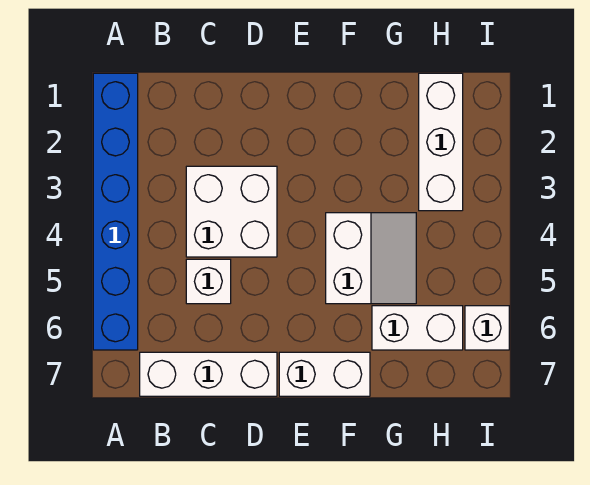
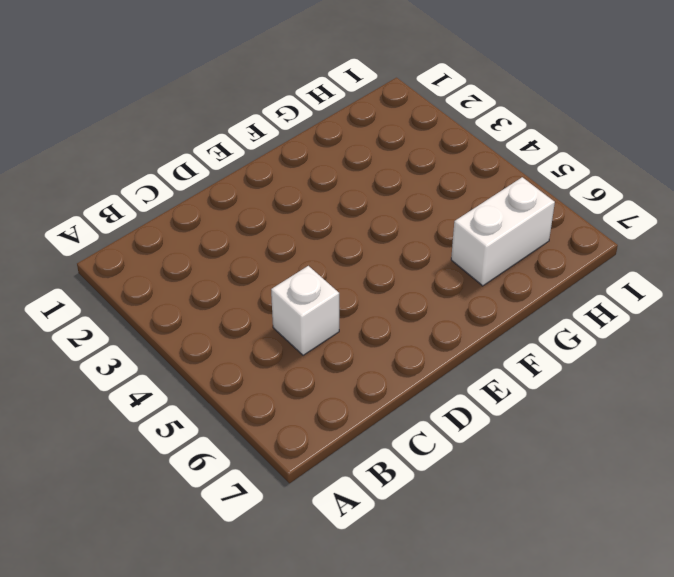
none -> blue brick A1:A6 level 1
none -> white brick B7:D7 level 1

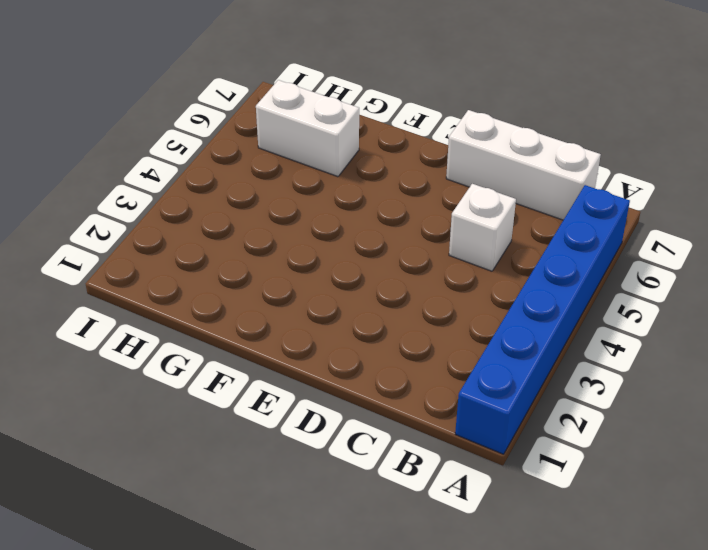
none -> white brick C3:D4 level 1
none -> white brick E7:F7 level 1

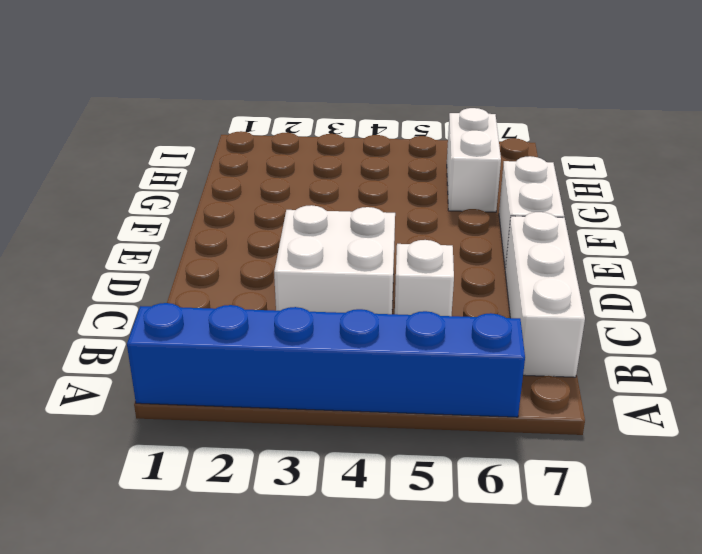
none -> white slope F4:G5 level 1 top F
none -> white brick H1:H3 level 1

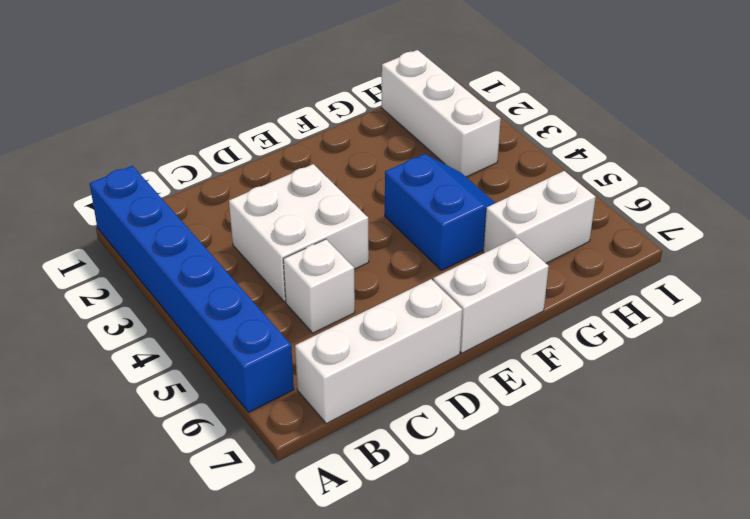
blue slope F4:G5 level 1 top F -> white slope F4:G5 level 1 top F
none -> white brick I6 level 1

